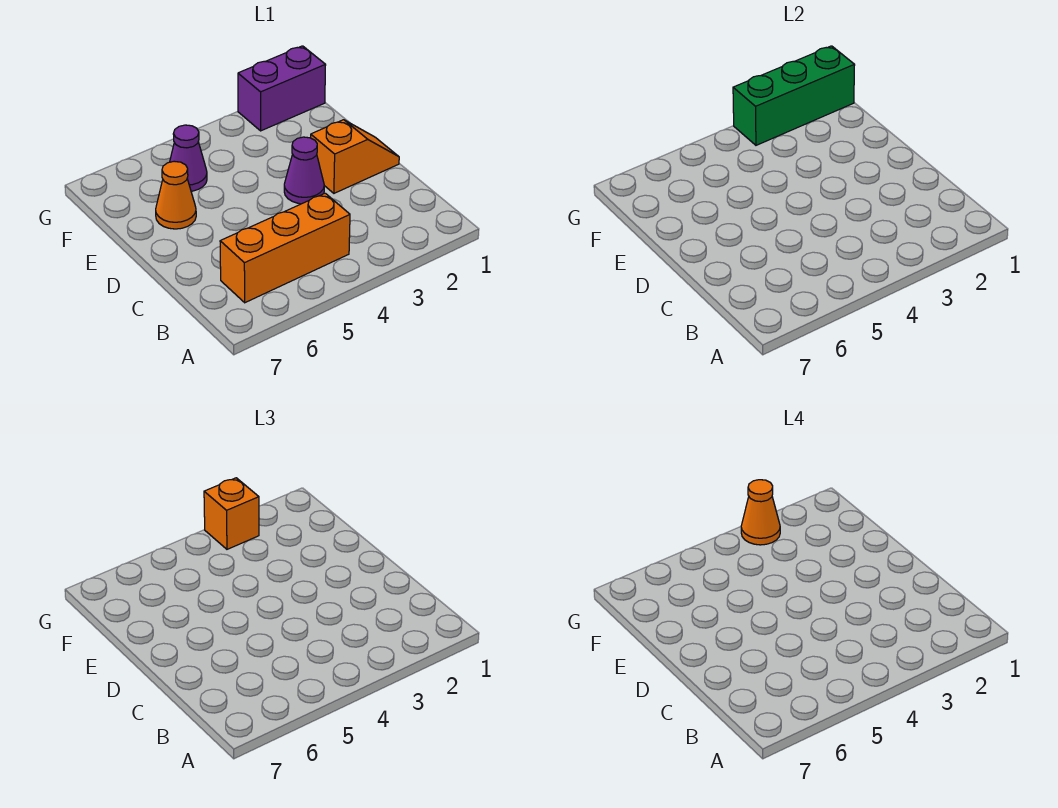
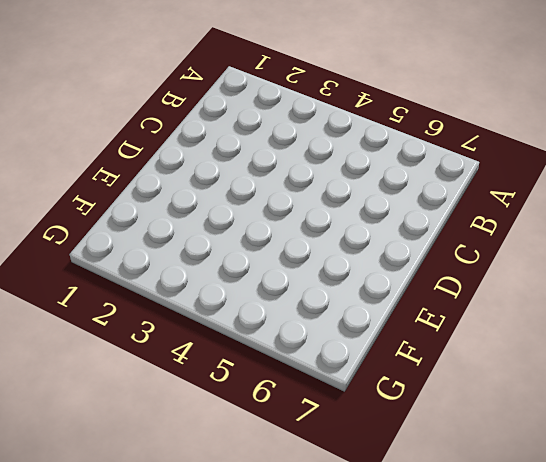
none -> orange brick B4:B6 level 1
none -> orange slope D1:D2 level 1 top 2

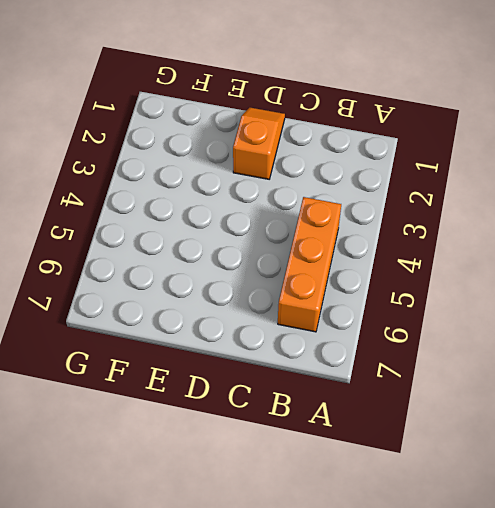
none -> purple cone D3 level 1
none -> orange cone E6 level 1

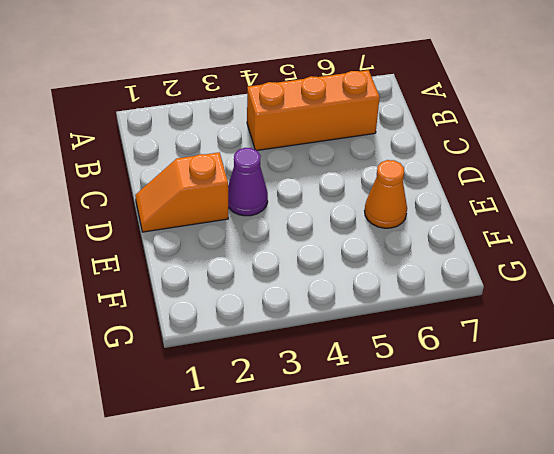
none -> purple cone F5 level 1
none -> purple brick G1:G2 level 1

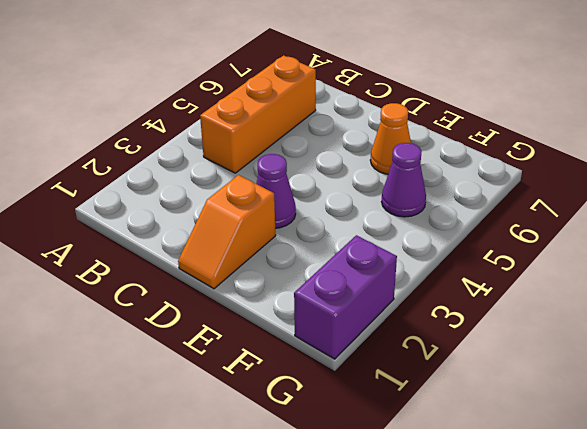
none -> green brick G1:G3 level 2
none -> orange brick G3 level 3

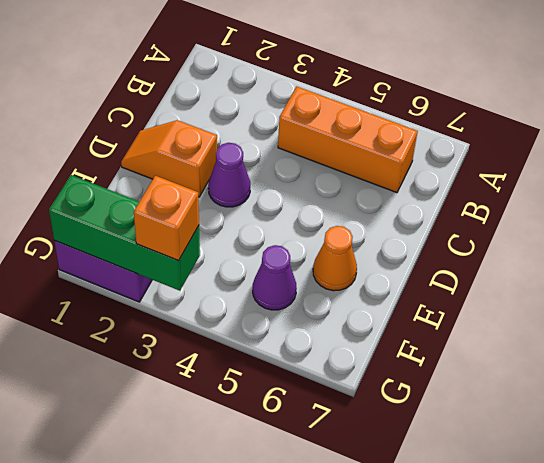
none -> orange cone G3 level 4

